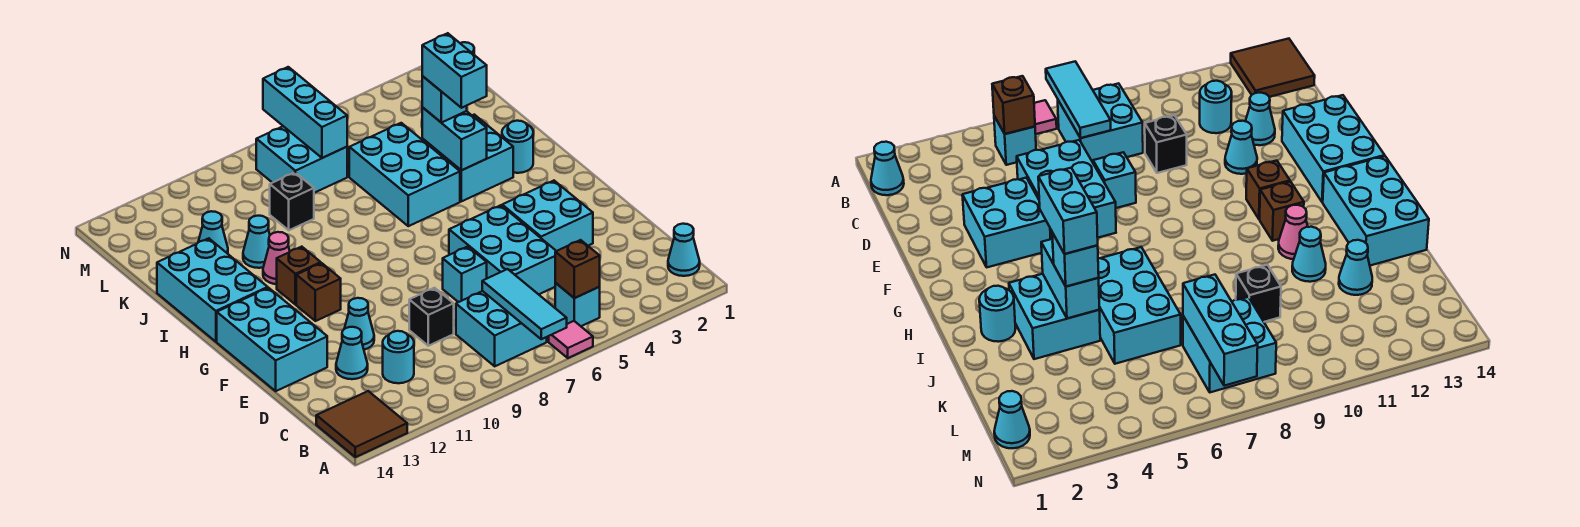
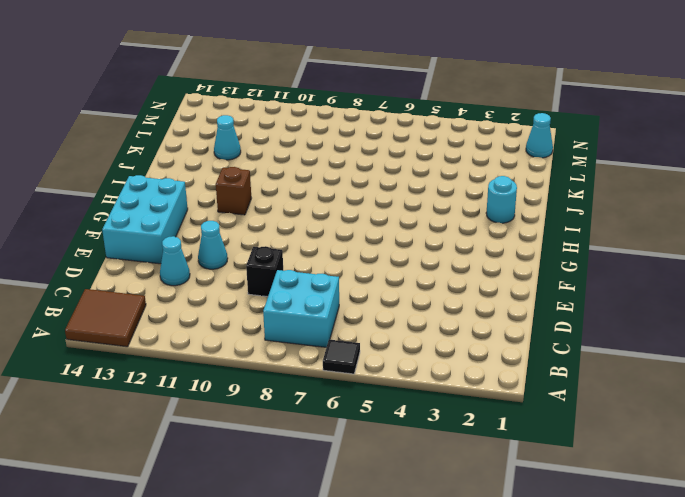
black tile A6 level 1 -> pink tile A6 level 1
none -> cyan cone B1 level 1
none -> cyan brick B5 level 1
none -> cyan round brick C11 level 1
none -> cyan brick D5:F6 level 1

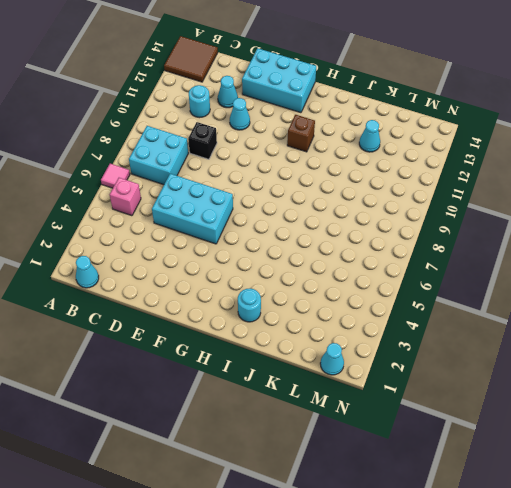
pink brick B5 level 1 -> cyan brick B5 level 1
none -> cyan brick E3:F4 level 1
none -> cyan brick E7 level 1
none -> brown brick G11 level 1
none -> cyan brick H13:J14 level 1

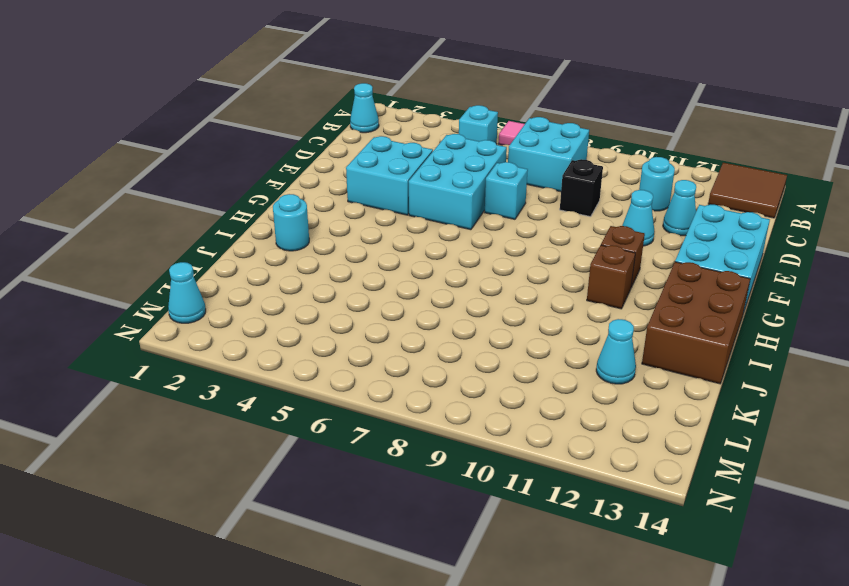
brown brick H13:J14 level 1 -> cyan brick H13:J14 level 1
none -> cyan brick I3:J4 level 1
none -> cyan brick I5:K6 level 1
none -> pink cone I11 level 1
none -> cyan cone J11 level 1

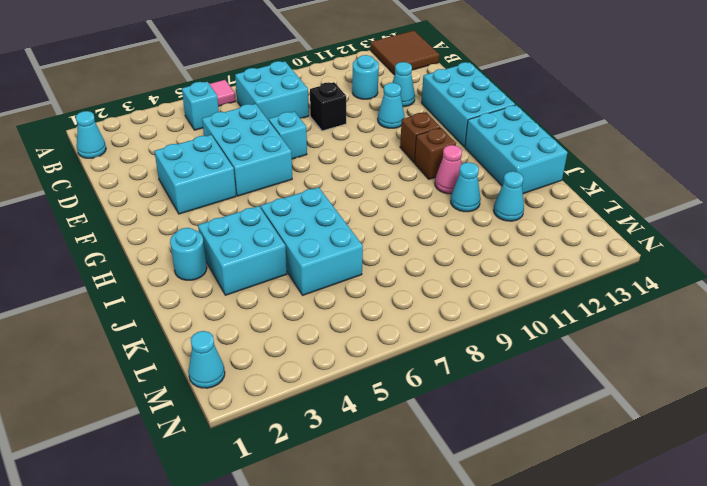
none -> black brick K9 level 1
none -> cyan brick L7:M8 level 1
none -> cyan tile A7:C7 level 2
none -> brown brick B5 level 2

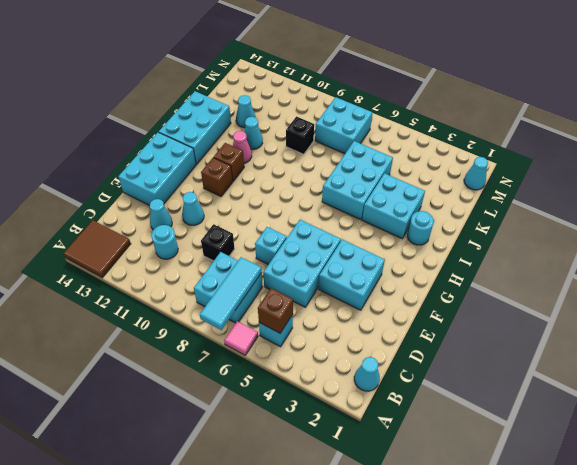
none -> cyan brick I4:J4 level 2
none -> cyan brick L7:N7 level 2
none -> cyan brick J4 level 3
none -> cyan brick I4:J4 level 4

